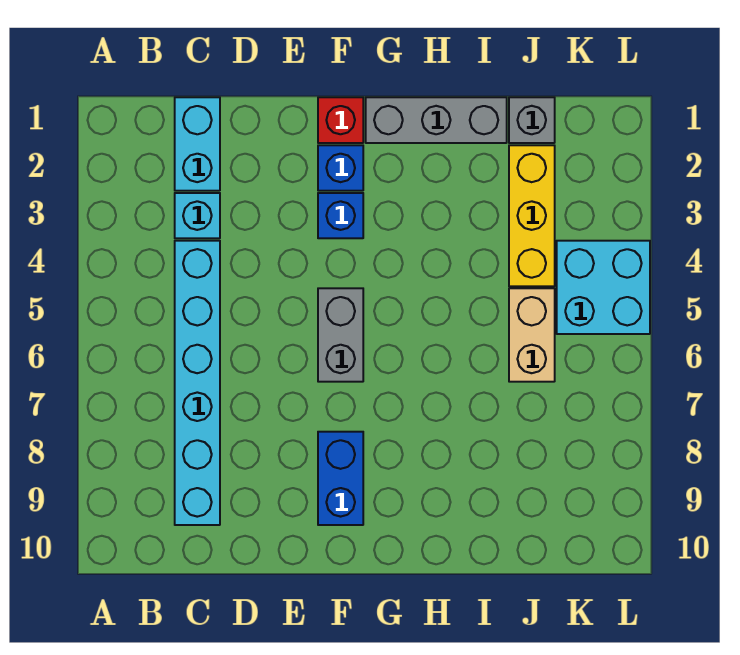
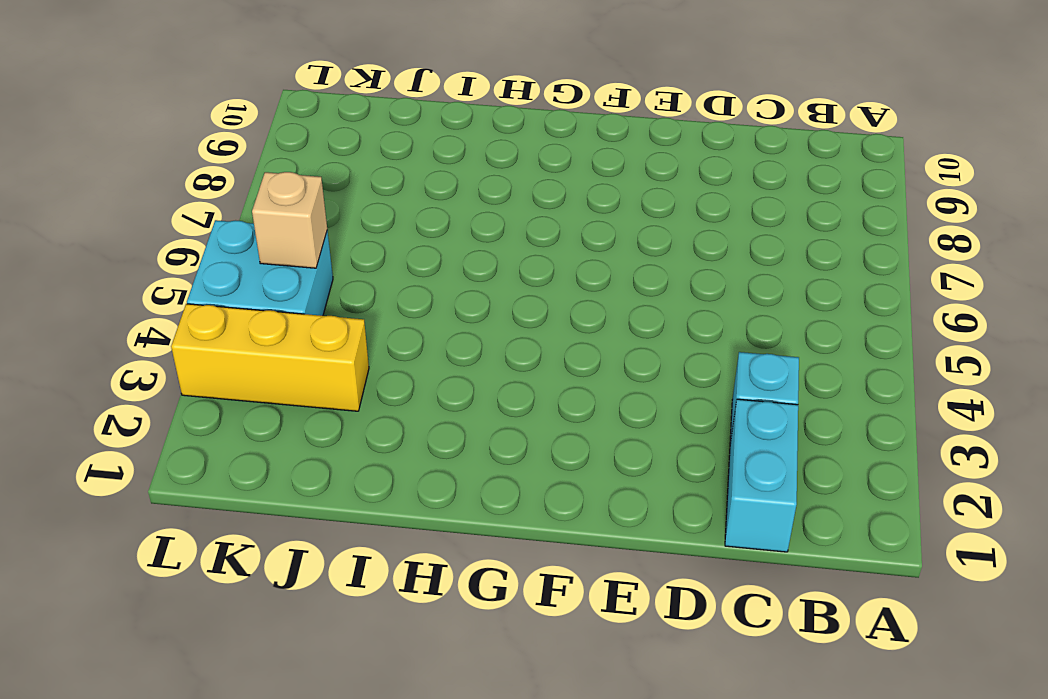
yellow brick J3:L3 level 1 -> yellow brick J2:J4 level 1
tan brick K5 level 2 -> none
none -> cyan brick C4:C9 level 1
none -> red brick F1 level 1
none -> blue brick F2 level 1

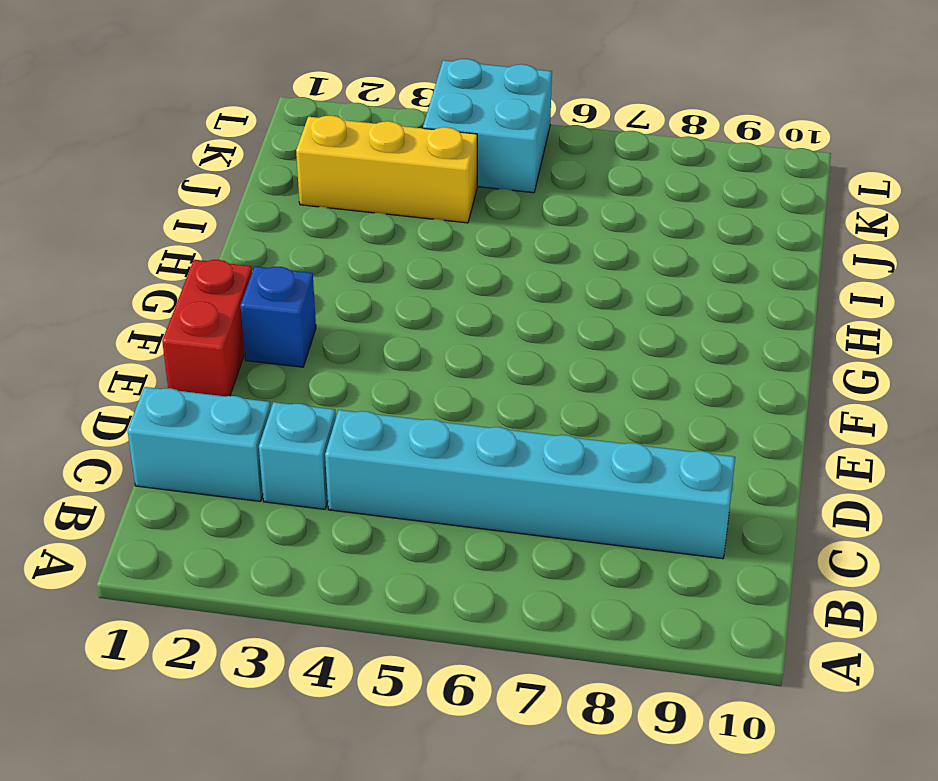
red brick E1:F1 level 1 -> red brick F1 level 1
none -> blue brick F3 level 1
none -> grey brick F5:F6 level 1
none -> blue brick F8:F9 level 1

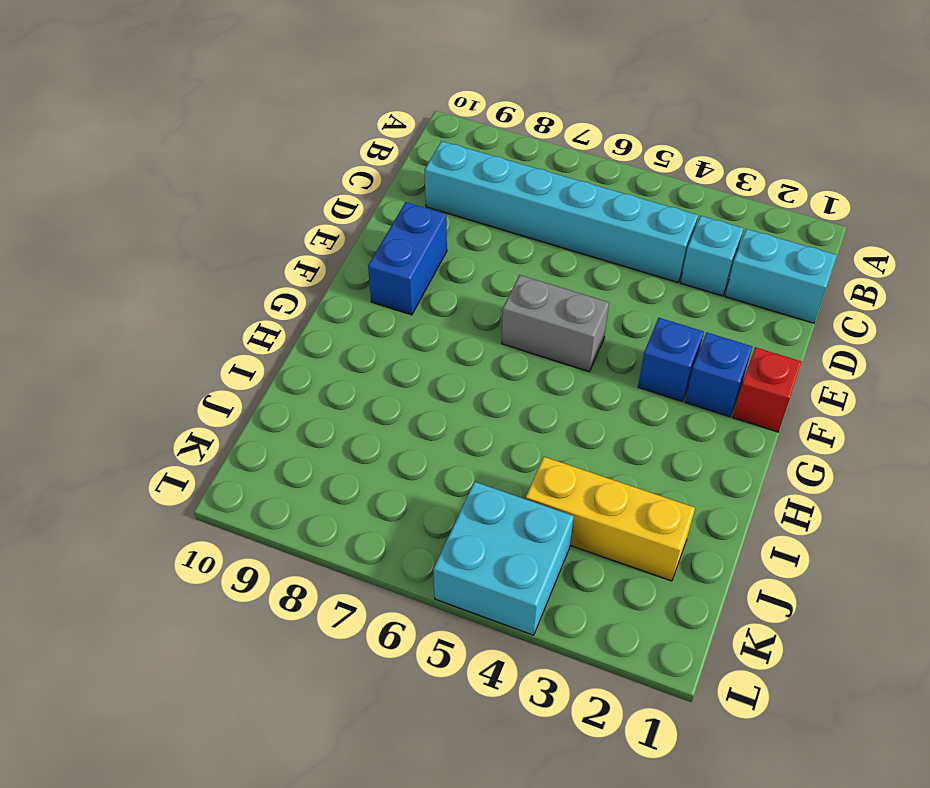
blue brick E9:F9 level 1 -> blue brick F8:F9 level 1
none -> grey brick G1:I1 level 1
none -> grey brick J1 level 1
none -> tan brick J5:J6 level 1

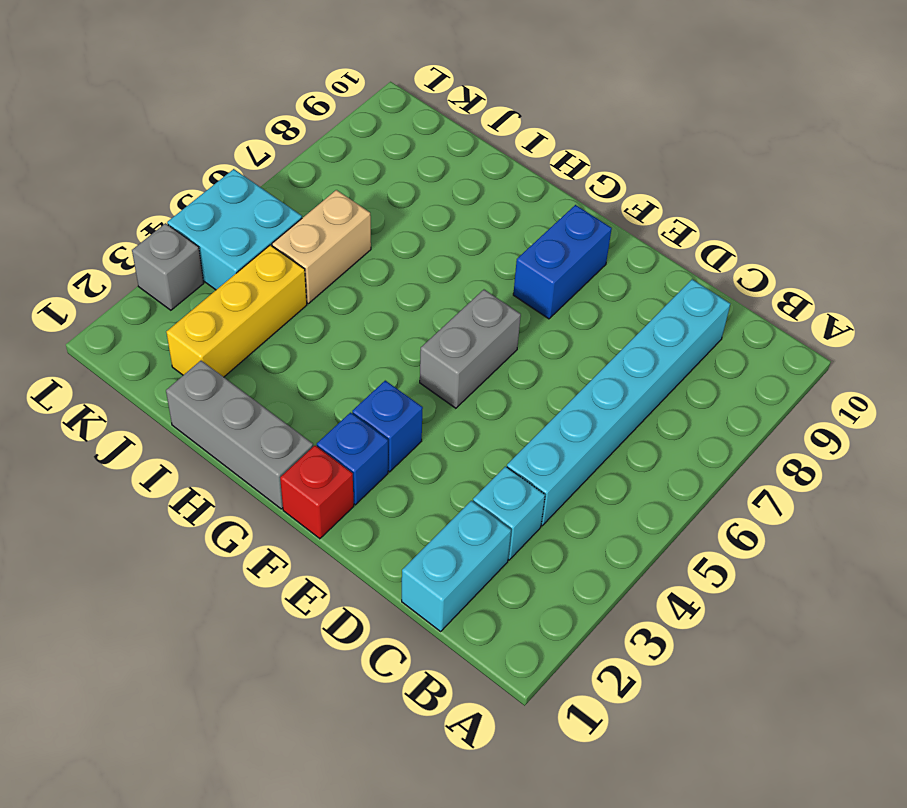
grey brick L3 level 1 -> grey brick J1 level 1

